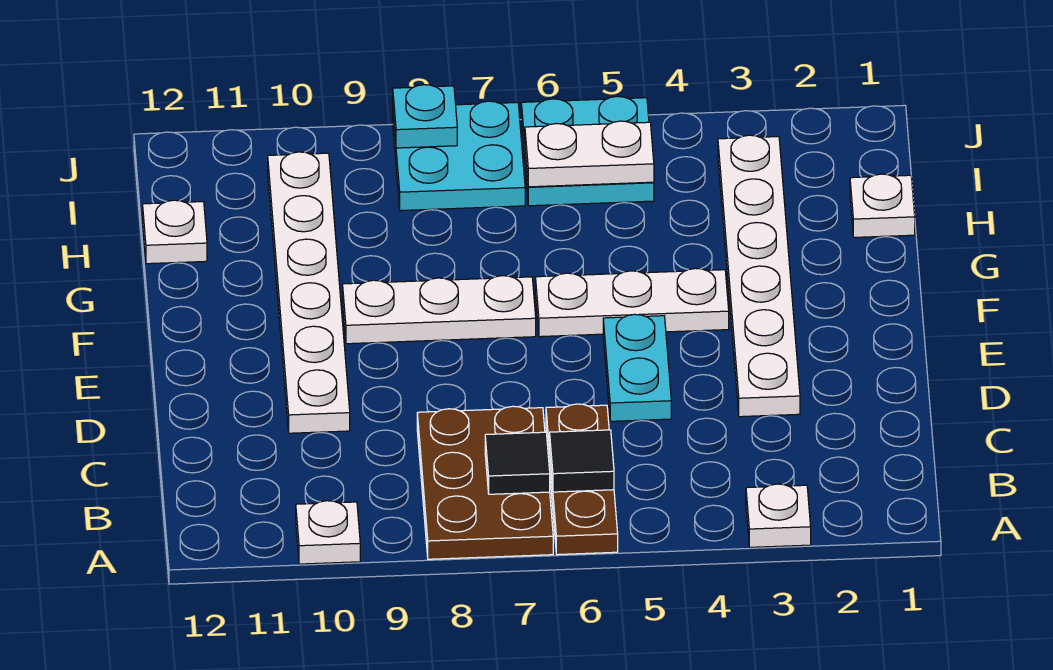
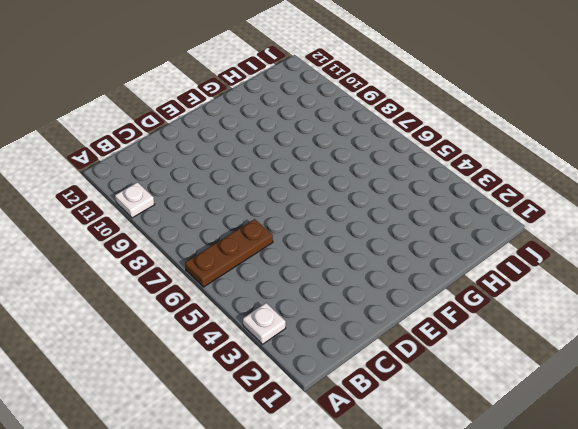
none -> brown plate A7:C8 level 1
none -> white plate D3:I3 level 1
none -> cyan plate D5:E5 level 1

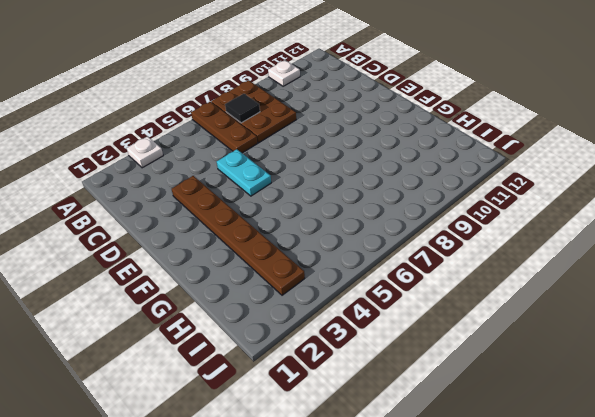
brown plate D3:I3 level 1 -> white plate D3:I3 level 1
none -> white plate D10:I10 level 1
none -> white plate F4:F6 level 1
none -> white plate F7:F9 level 1

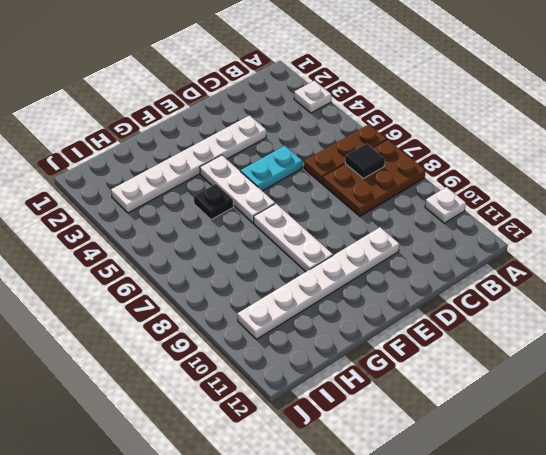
black plate G5 level 1 -> none
none -> white plate H1 level 1
none -> white plate H12 level 1
none -> cyan plate I5:J6 level 1

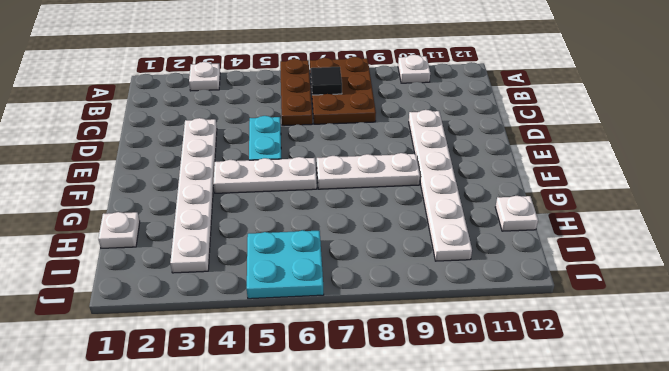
none -> cyan plate I7:J8 level 1
none -> black tile B6 level 2
none -> white plate I5:I6 level 2

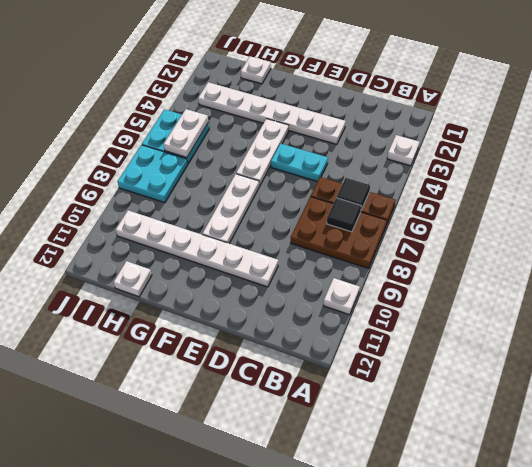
none -> cyan plate J8 level 2

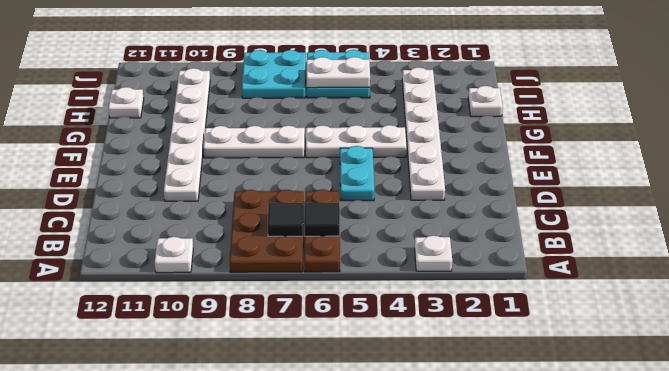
none -> cyan plate J8 level 2

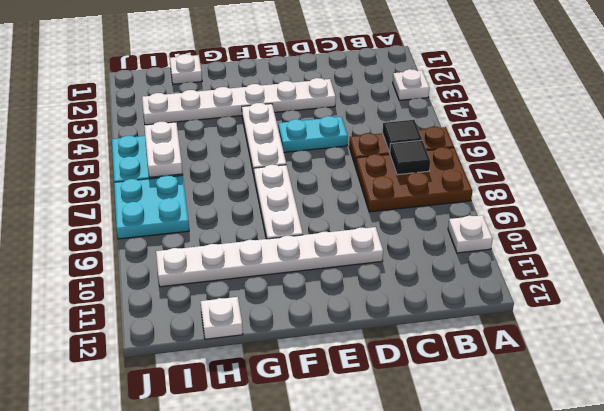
none -> cyan plate J8 level 2

